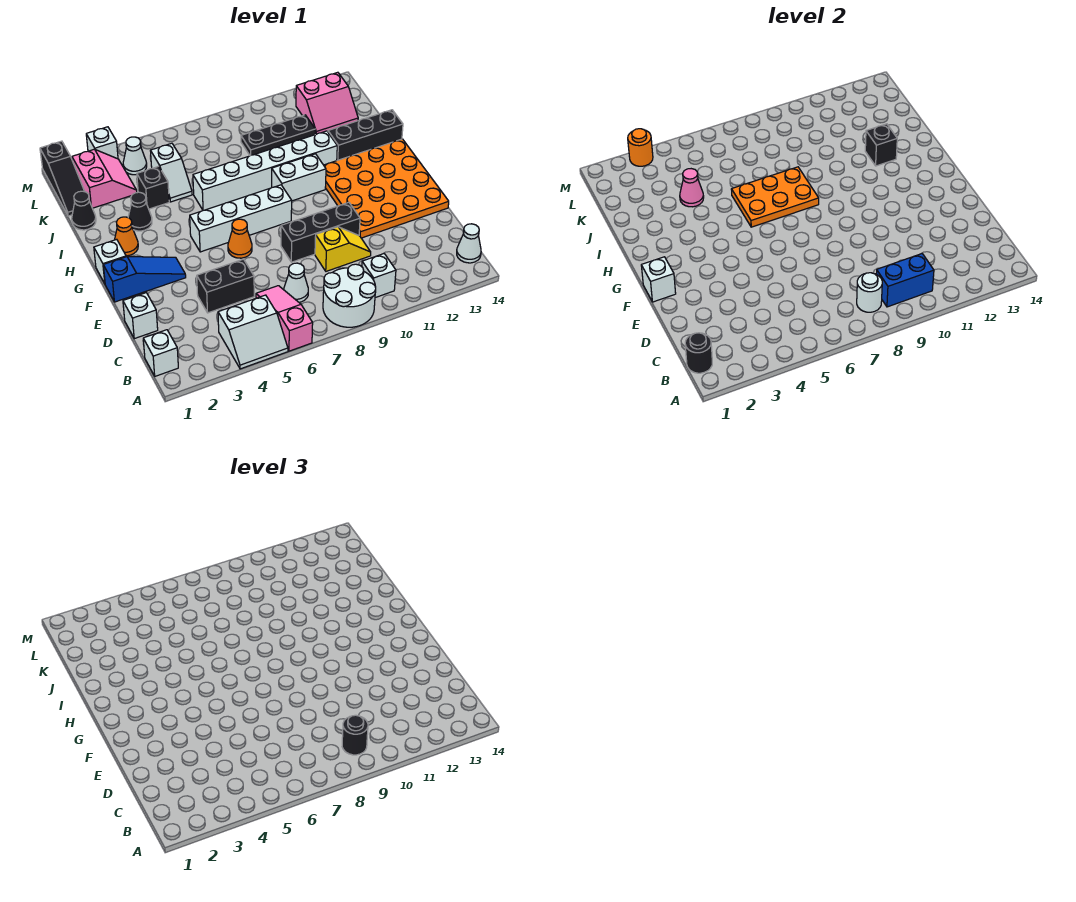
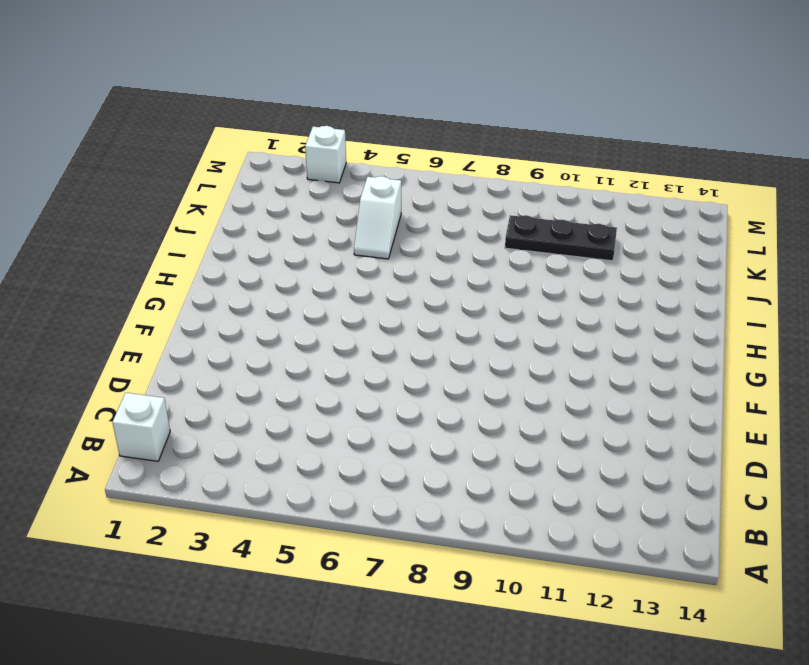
none -> white slope A4:B5 level 1 top B
none -> pink slope A6:C6 level 1 top A
none -> white round brick A8:B9 level 1
none -> white brick B10 level 1

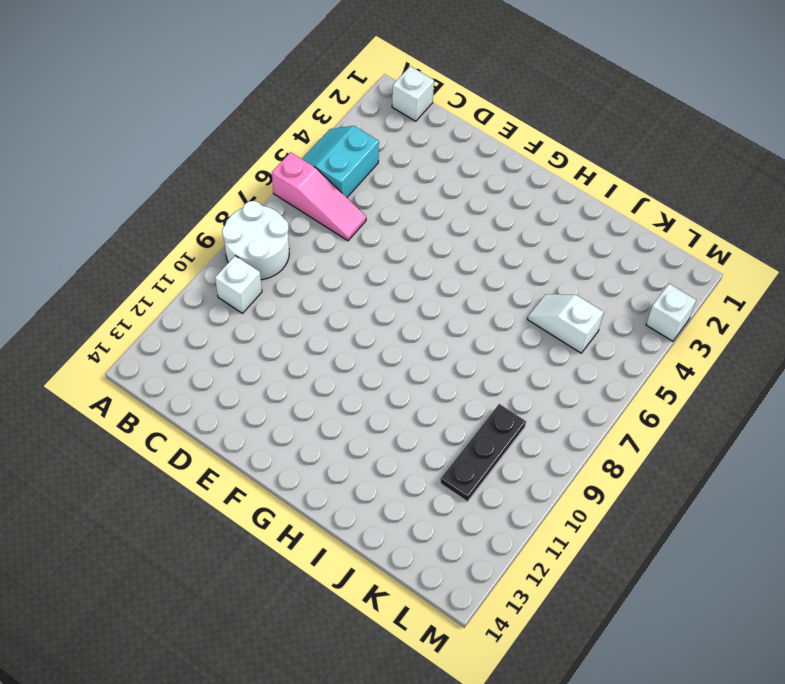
cyan slope A4:B5 level 1 top B -> white slope A4:B5 level 1 top B
none -> white cone B14 level 1
none -> white cone C7 level 1
none -> white brick D1 level 1
none -> black brick D4:D5 level 1

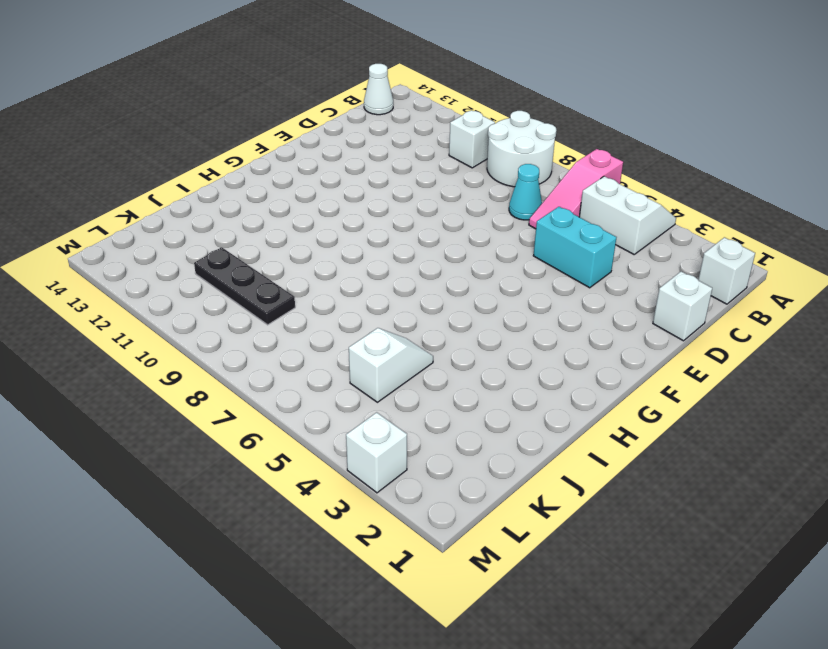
cyan cone C7 level 1 -> white cone C7 level 1
cyan brick D4:D5 level 1 -> black brick D4:D5 level 1
none -> yellow slope D9:D10 level 1 top 9
none -> black brick E8:E10 level 1
none -> orange plate E11:H14 level 1
none -> blue slope F1:F3 level 1 top 1

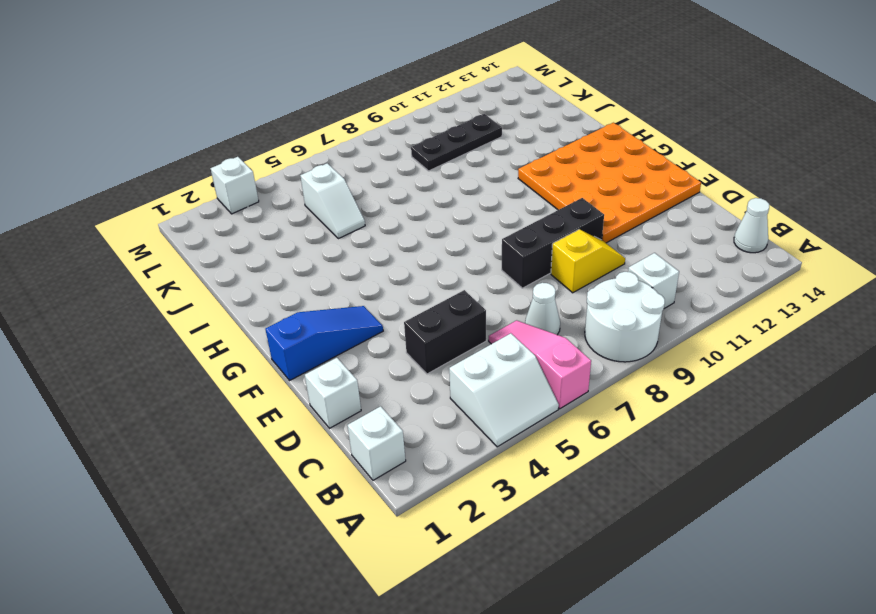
none -> orange cone F6 level 1
none -> white brick G1 level 1
none -> white brick G5:G8 level 1
none -> orange cone H2 level 1

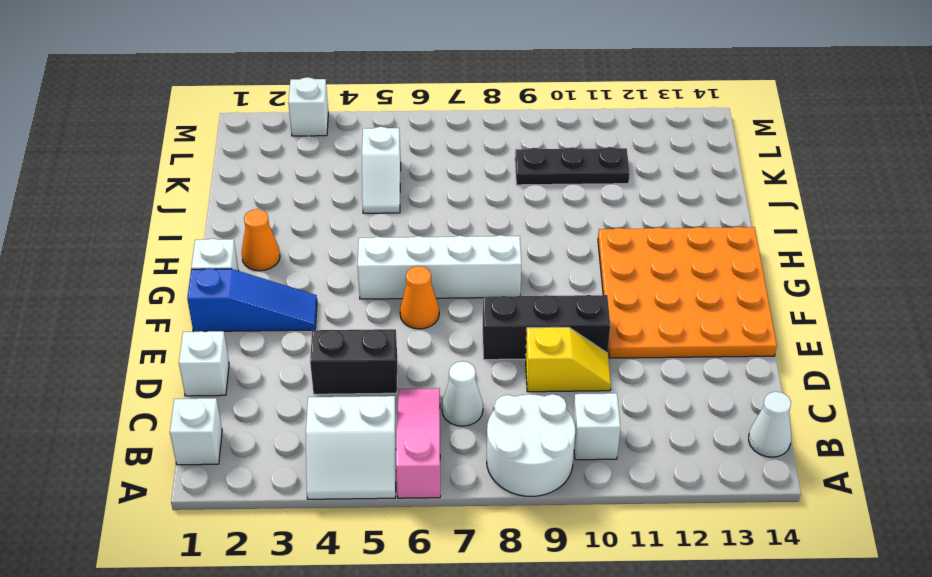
none -> white brick H9:H10 level 1
none -> black cone I3 level 1
none -> white brick I6:I11 level 1
none -> black brick I12:I14 level 1

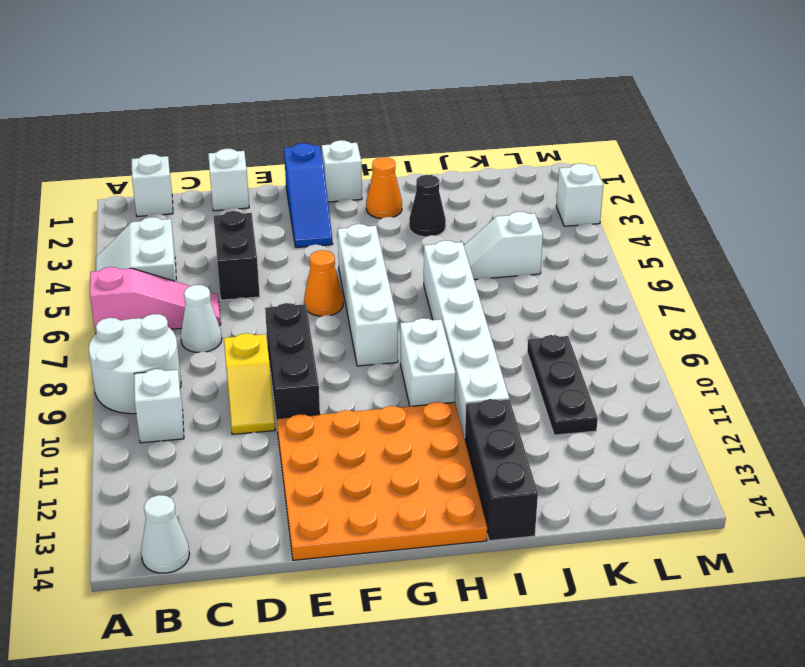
none -> black cone J1 level 1
none -> black brick J4 level 1
none -> black slope K1:M1 level 1 top M
none -> pink slope K2:L3 level 1 top 2

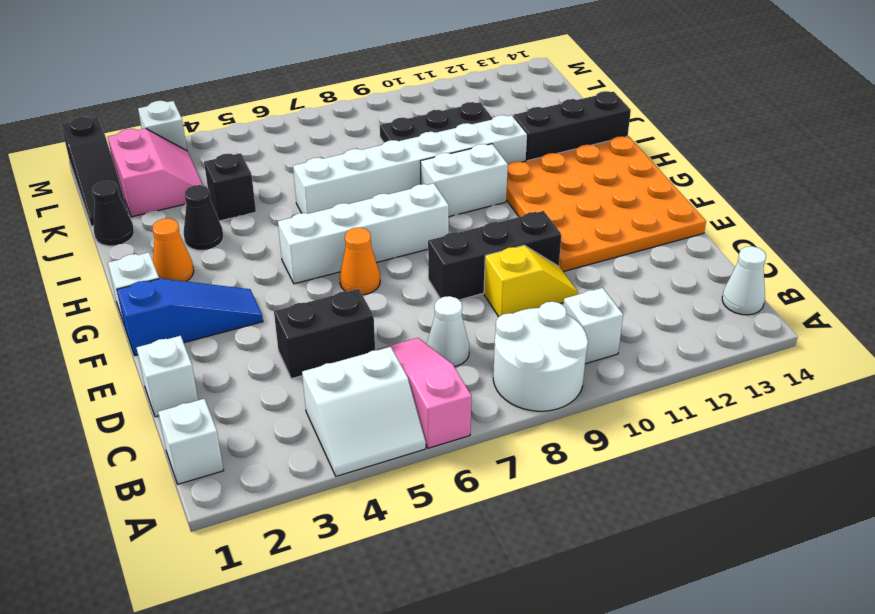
none -> white slope J5:K5 level 1 top K
none -> pink slope K12:L13 level 1 top L
none -> white cone L4 level 1
none -> black round brick B1 level 2

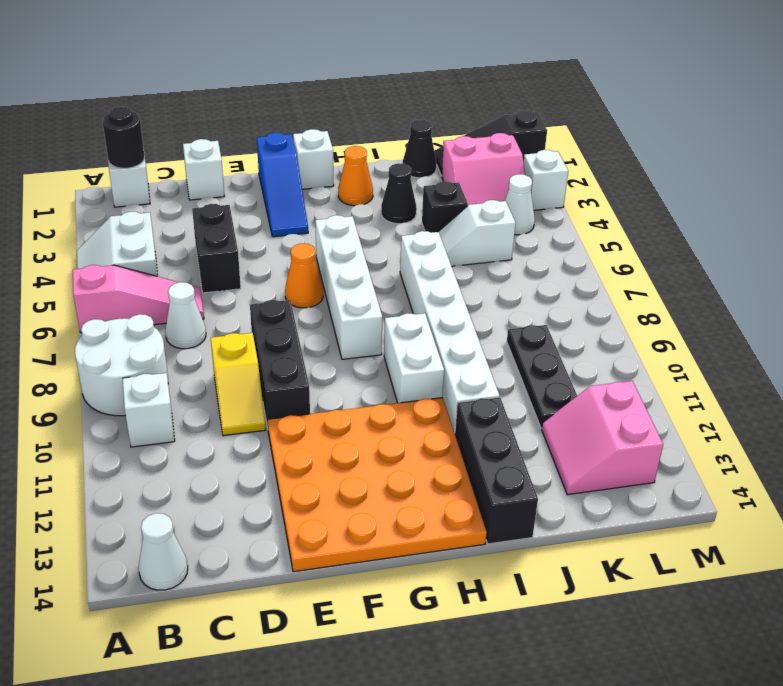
none -> white round brick B8 level 2
none -> blue brick B9:B10 level 2
none -> white brick F1 level 2
none -> orange plate H6:I8 level 2

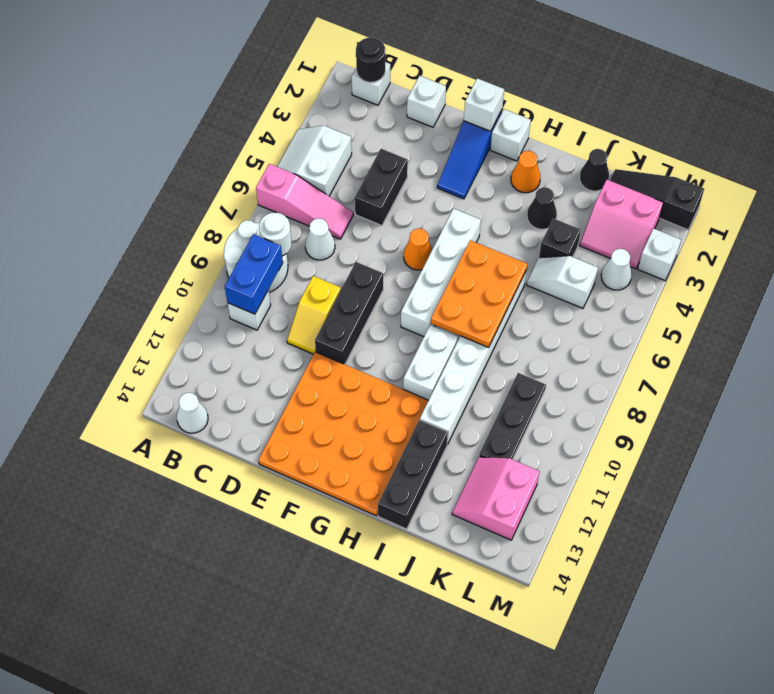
none -> black brick I12 level 2
none -> pink cone J4 level 2
none -> orange round brick M3 level 2
none -> black round brick B9 level 3

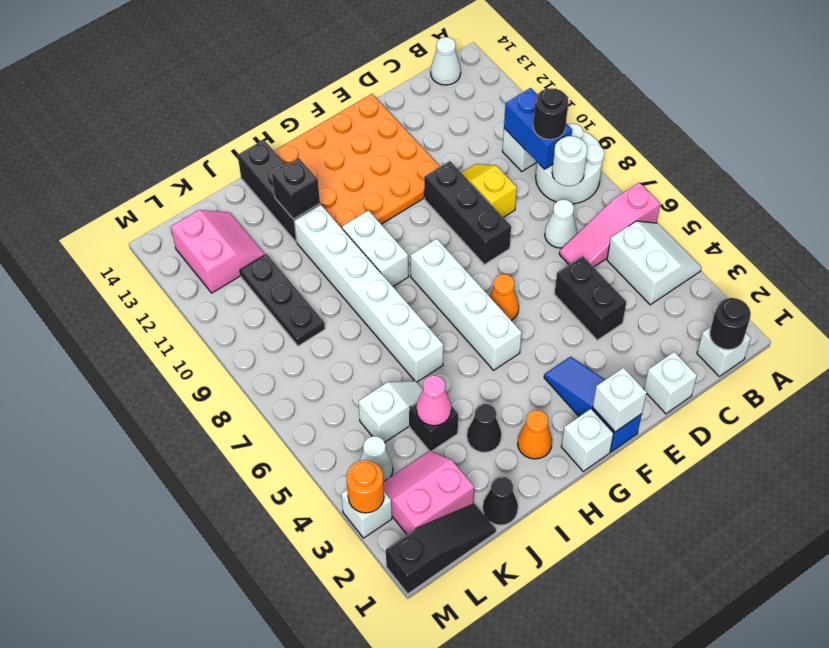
none -> orange plate H6:I8 level 2

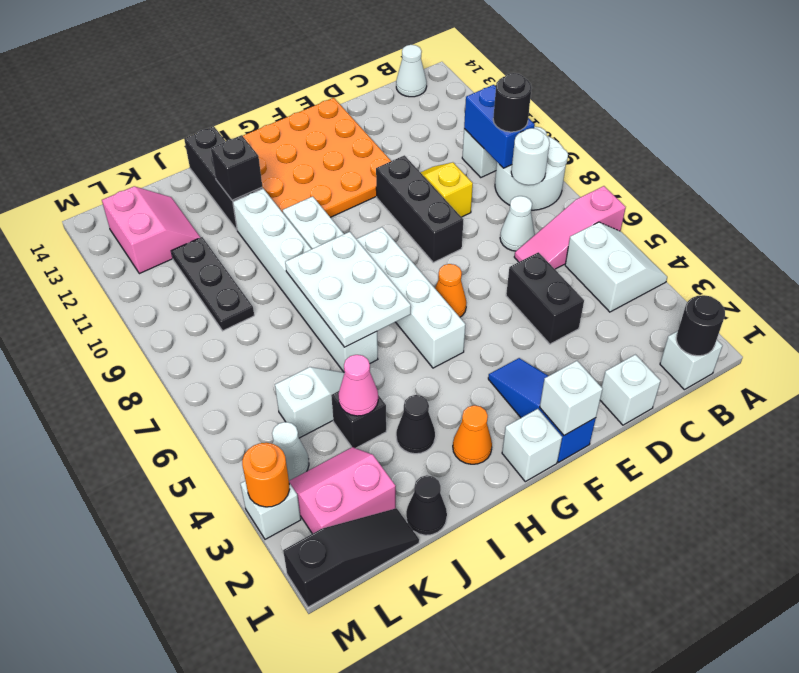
white plate H6:I8 level 2 -> orange plate H6:I8 level 2

